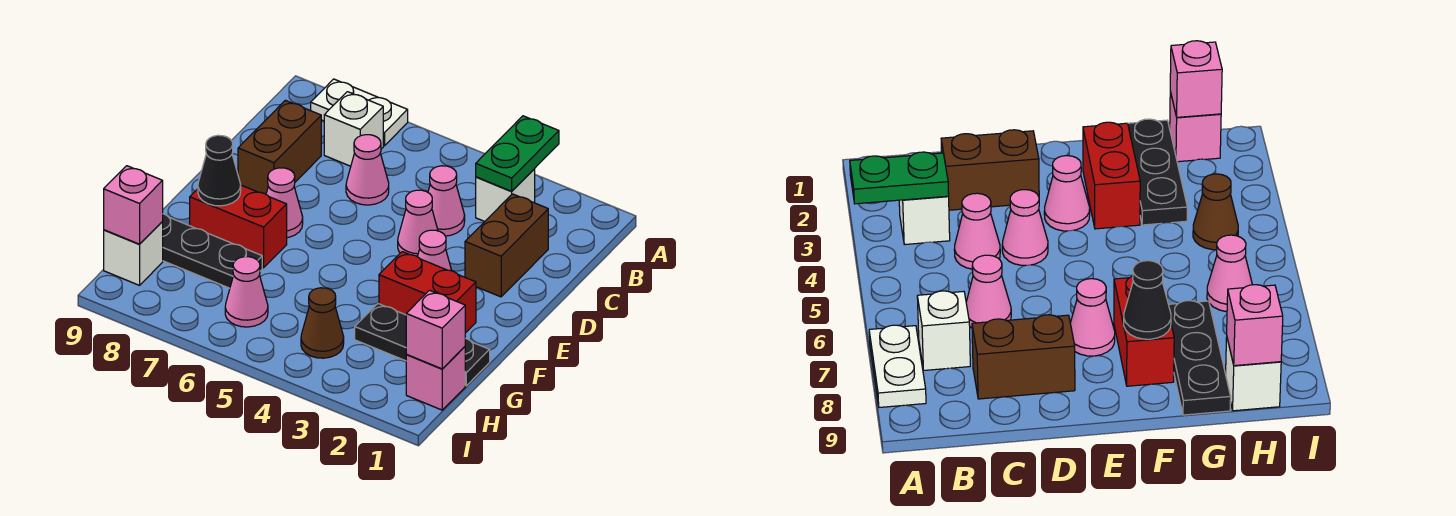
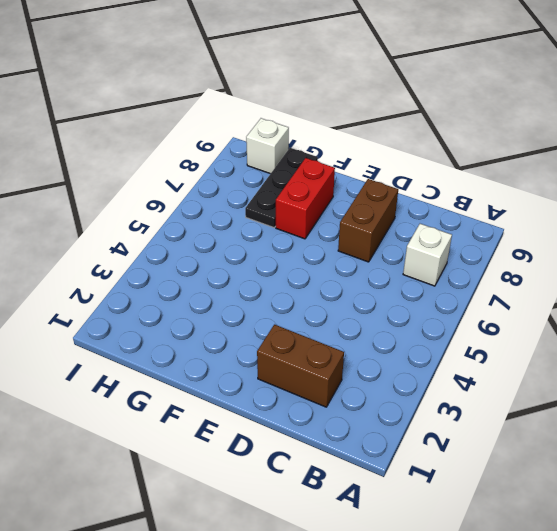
brown brick D7:D8 level 1 -> brown brick C8:D8 level 1
none -> white plate A7:A8 level 1
none -> white brick B3 level 1
none -> pink cone C4 level 1

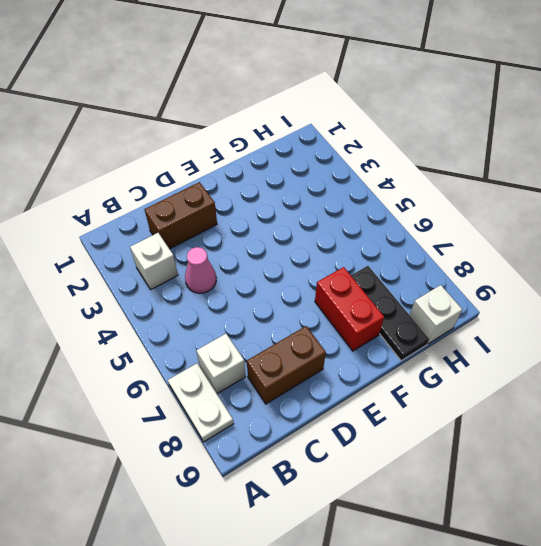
none -> pink cone C6 level 1
none -> pink cone D4 level 1
none -> pink cone E3 level 1

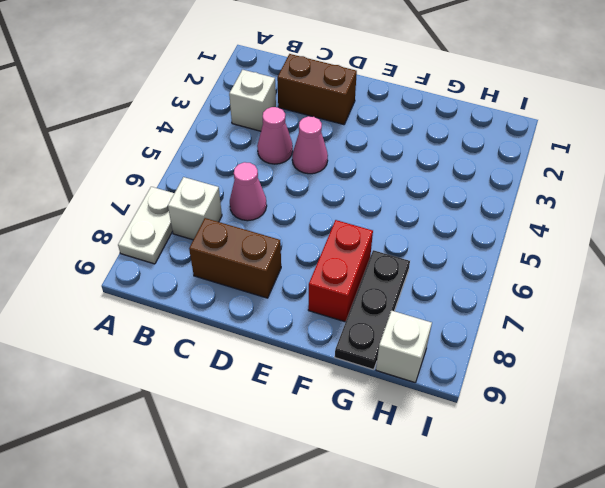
none -> pink cone E3 level 1
none -> pink cone E7 level 1
none -> red brick F2:F3 level 1

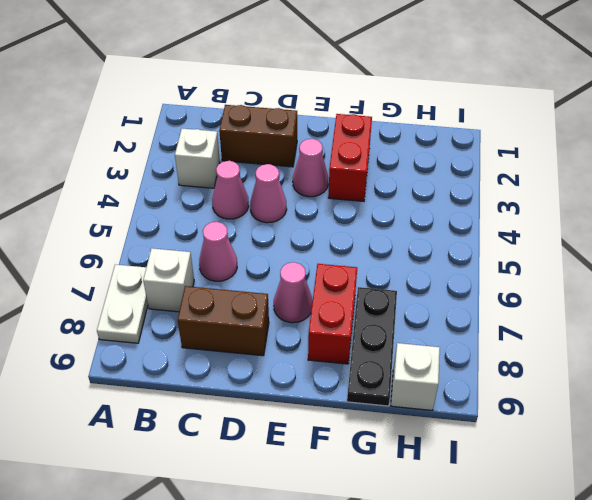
none -> black plate G1:G3 level 1
none -> pink brick H1 level 1
none -> brown cone H4 level 1

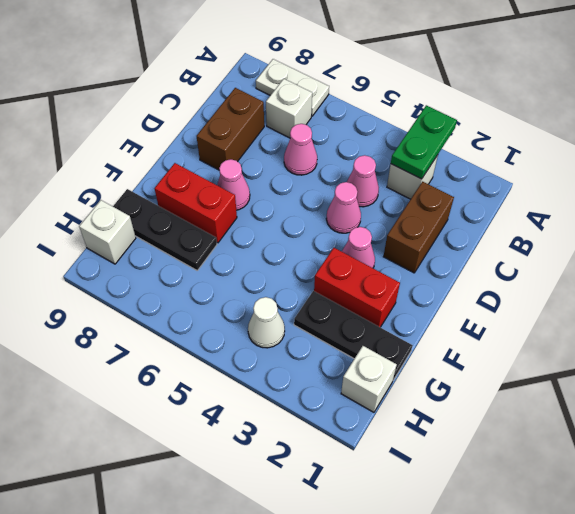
white brick H1 level 1 -> pink brick H1 level 1
white cone H4 level 1 -> brown cone H4 level 1
none -> pink cone H6 level 1
none -> black cone F8 level 2
none -> pink brick H1 level 2

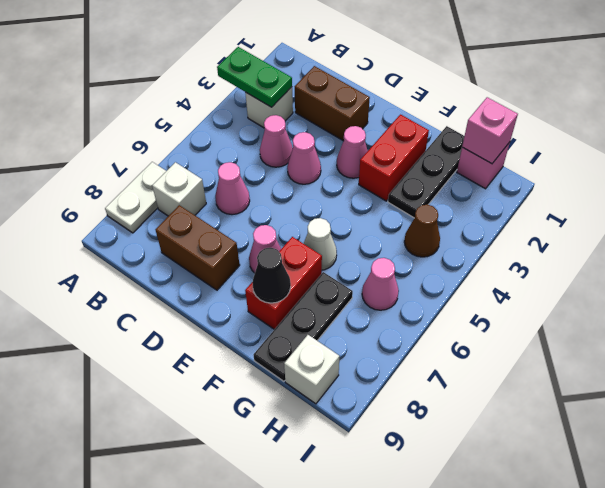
white cone F6 level 1 -> none
none -> pink brick H9 level 2

